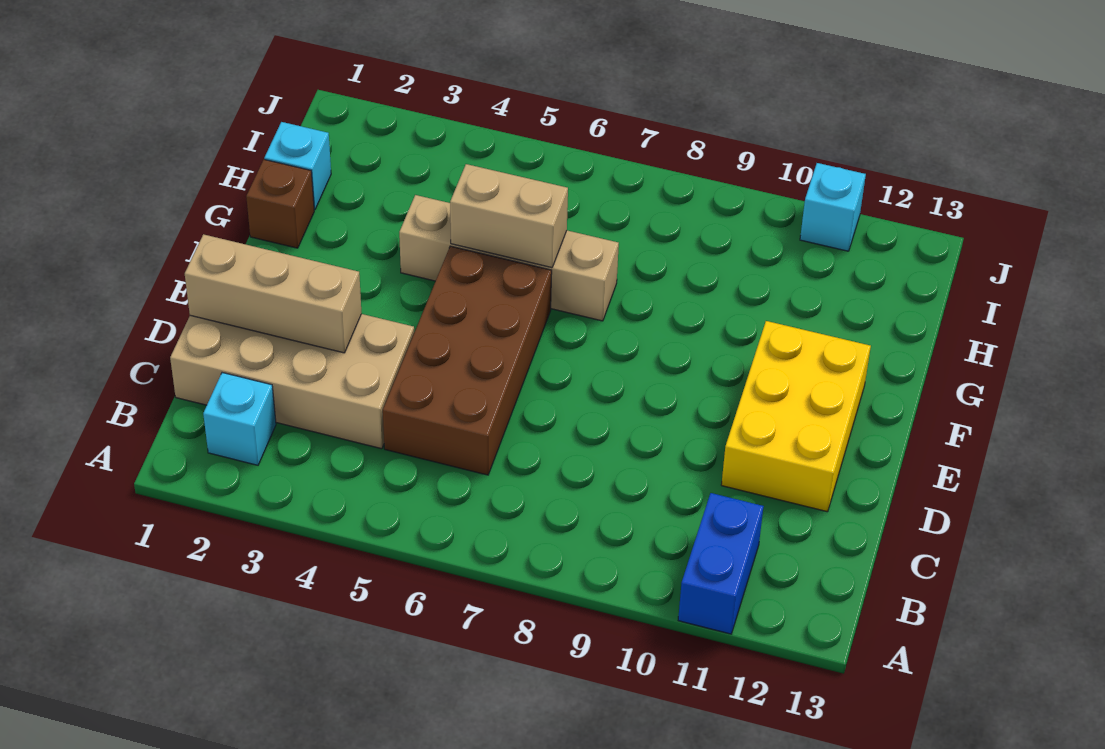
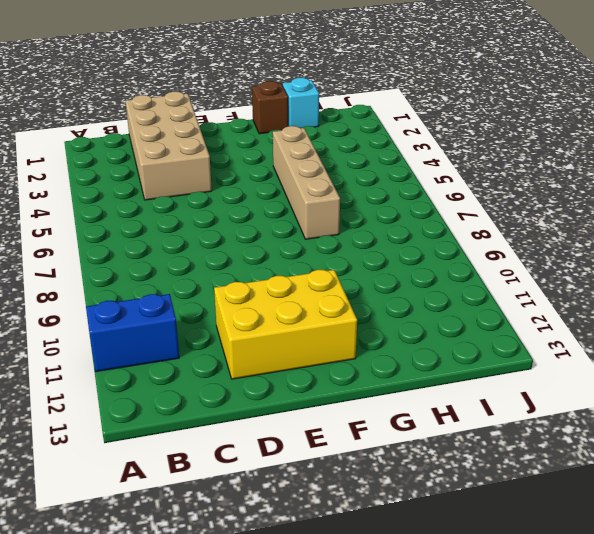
none -> cyan brick B2 level 1
none -> brown brick C5:F6 level 1

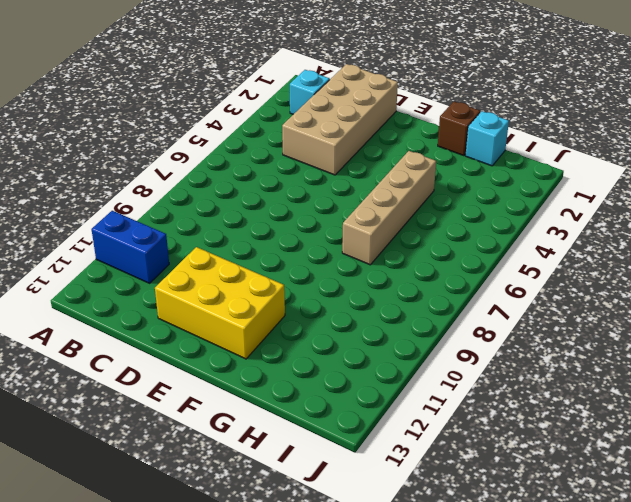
none -> brown brick C5:F6 level 1
none -> cyan brick J11 level 1

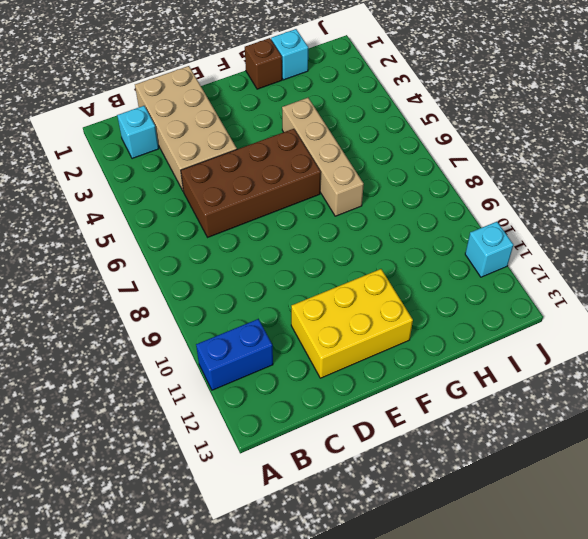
none -> tan brick D1:D3 level 2
none -> tan brick G5:G6 level 2

